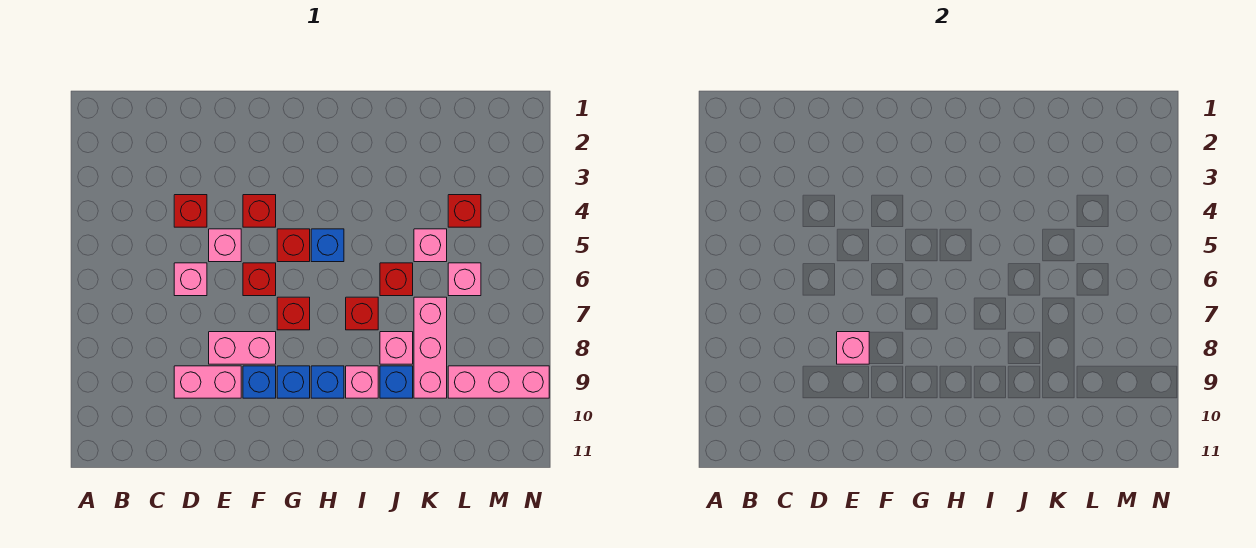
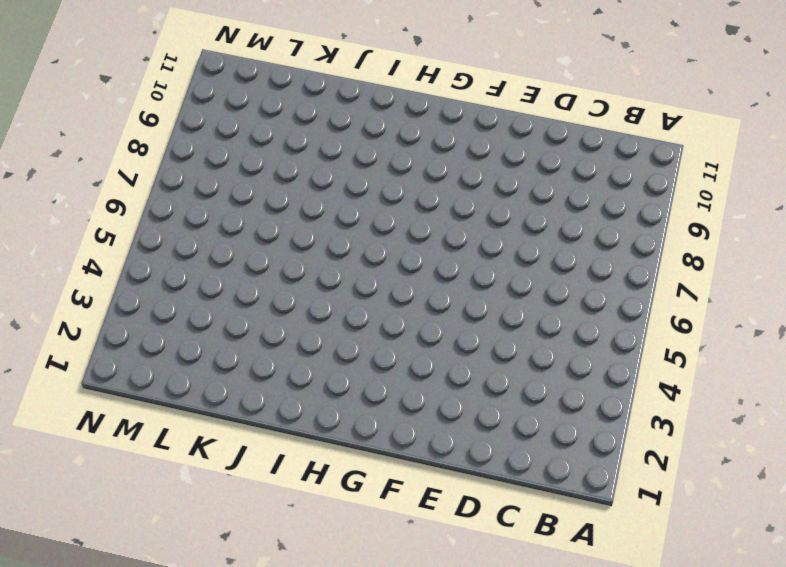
none -> red brick D4 level 1
none -> pink brick D6 level 1
none -> pink brick D9:E9 level 1

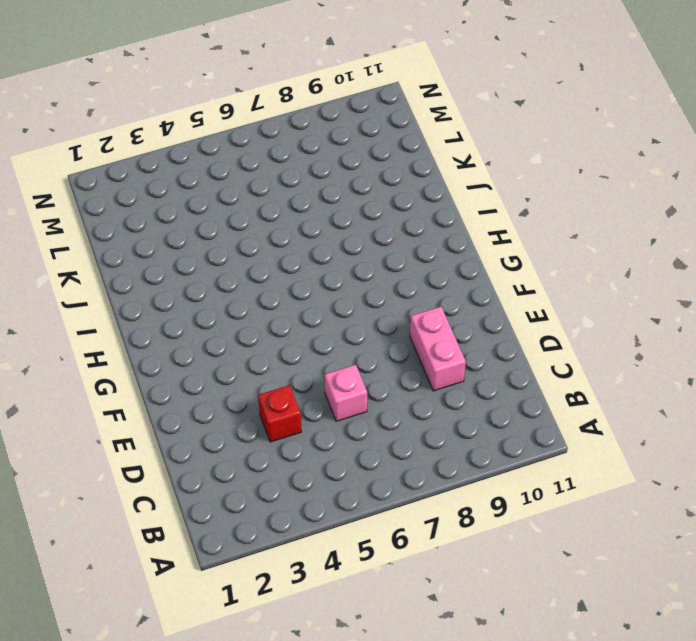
none -> pink brick E5 level 1
none -> pink brick E8:F8 level 1
none -> red brick F4 level 1

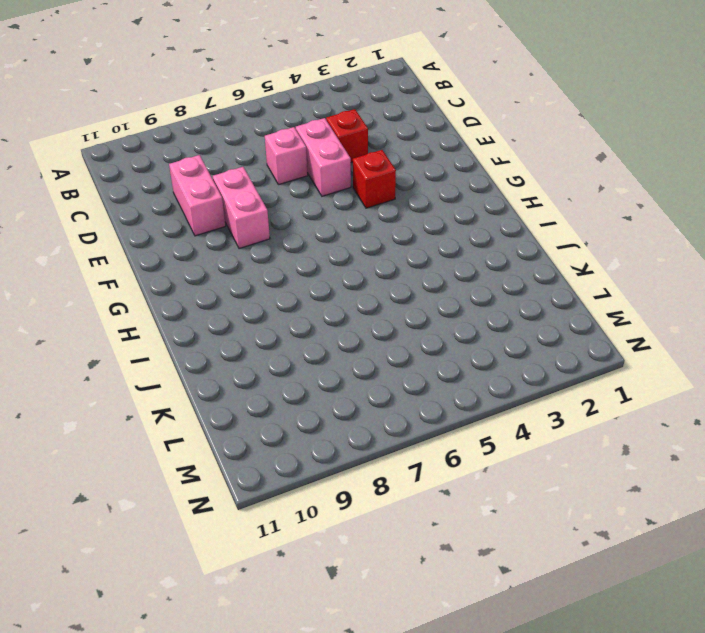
pink brick D5:E5 level 1 -> pink brick E5 level 1
none -> red brick F6 level 1
none -> blue brick F9 level 1
none -> red brick G5 level 1

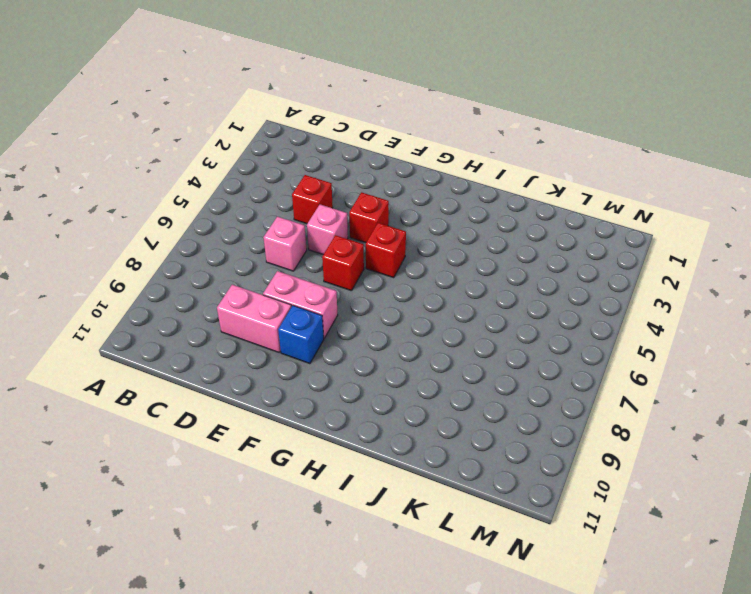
none -> red brick G7 level 1
none -> blue brick G9 level 1
none -> blue brick H5 level 1

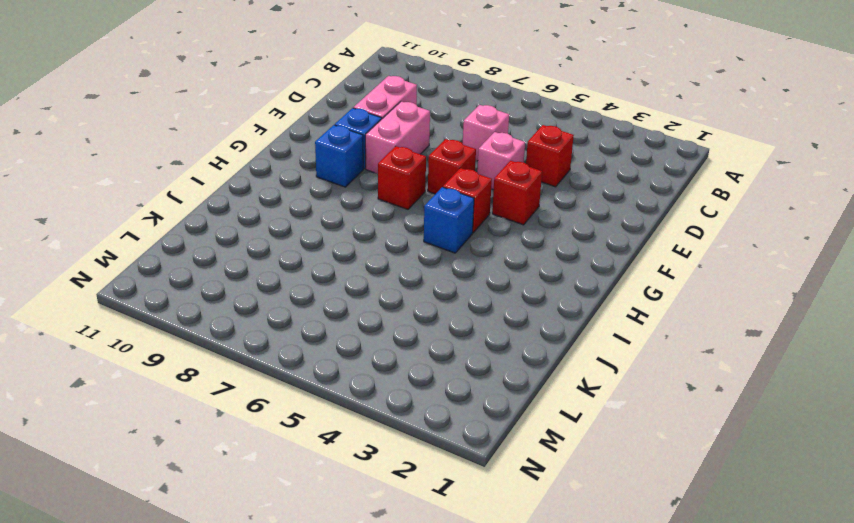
none -> blue brick H9 level 1
none -> red brick I7 level 1
none -> pink brick I9 level 1

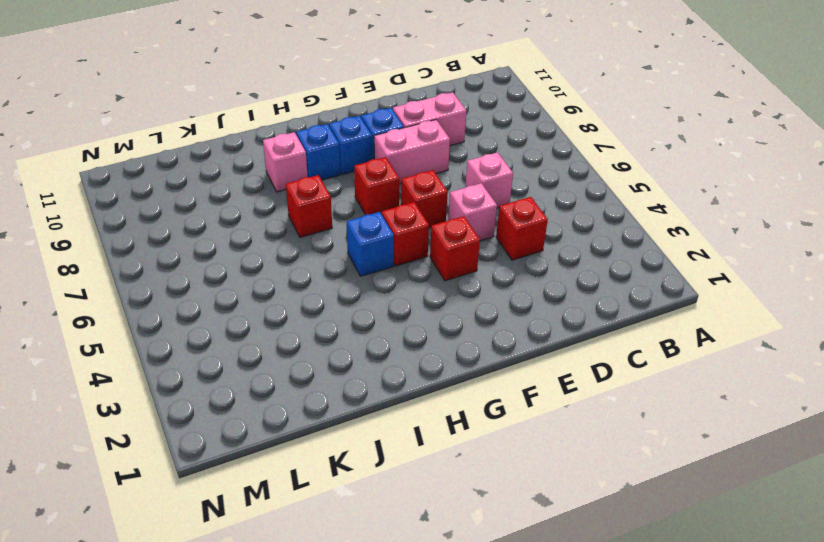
none -> red brick J6 level 1
none -> pink brick J8 level 1
none -> blue brick J9 level 1

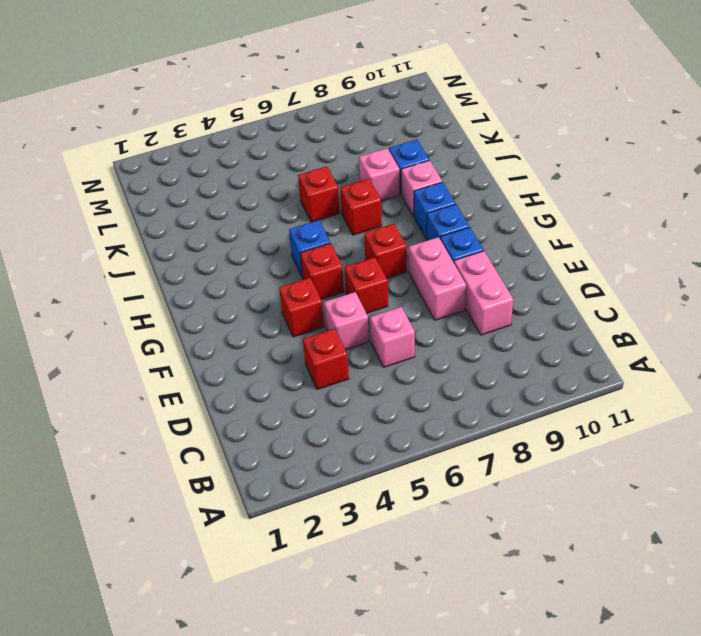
none -> pink brick K5 level 1
none -> pink brick K7:K9 level 1
none -> red brick L4 level 1

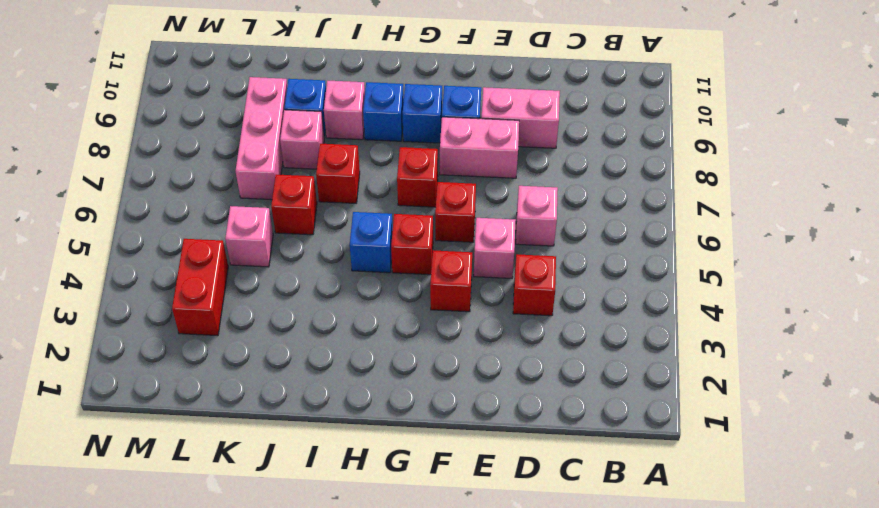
red brick L3:L4 level 1 -> red brick L4 level 1
none -> pink brick L6 level 1
none -> pink brick L9:N9 level 1
none -> pink brick E8 level 2

